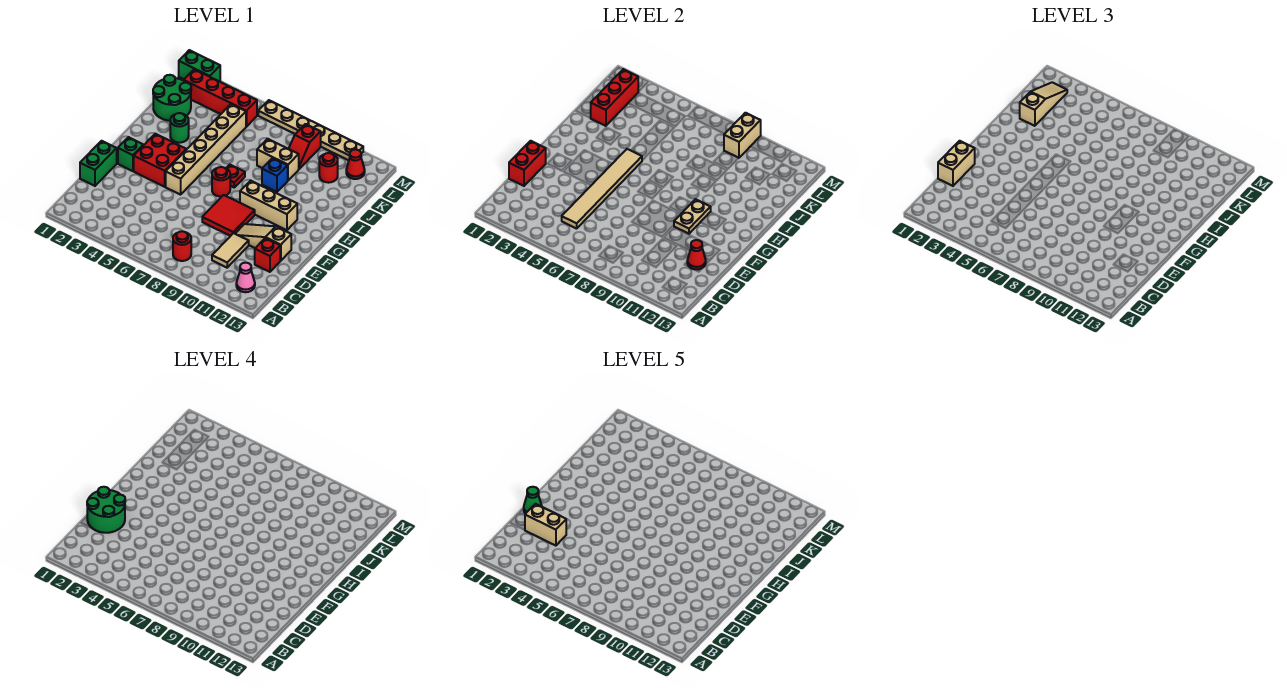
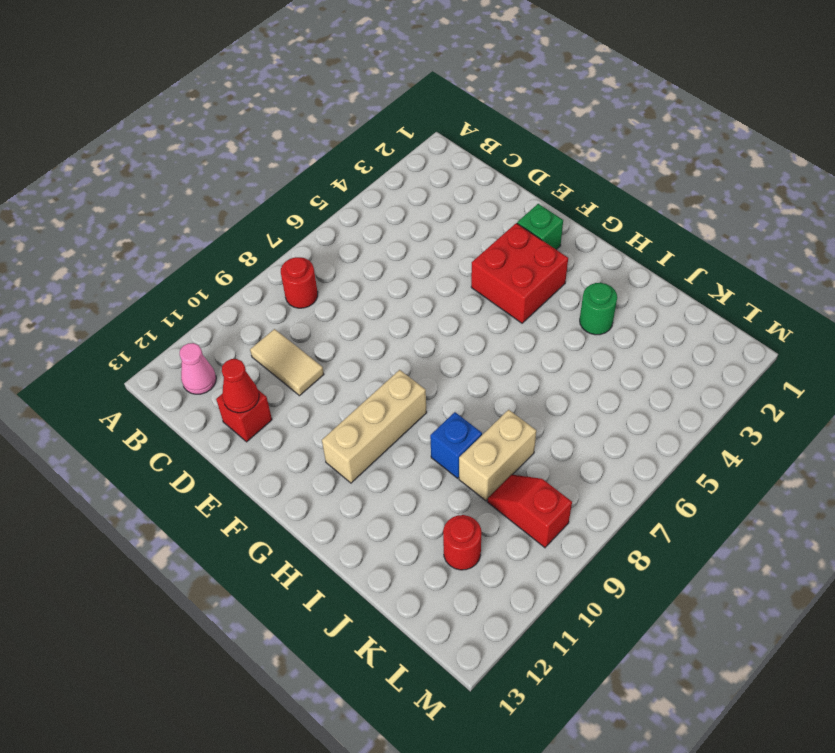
none -> green brick D1:E1 level 1
none -> red tile E8:F9 level 1
none -> tan slope E10:E12 level 1 top 12
none -> tan brick F5:K5 level 1

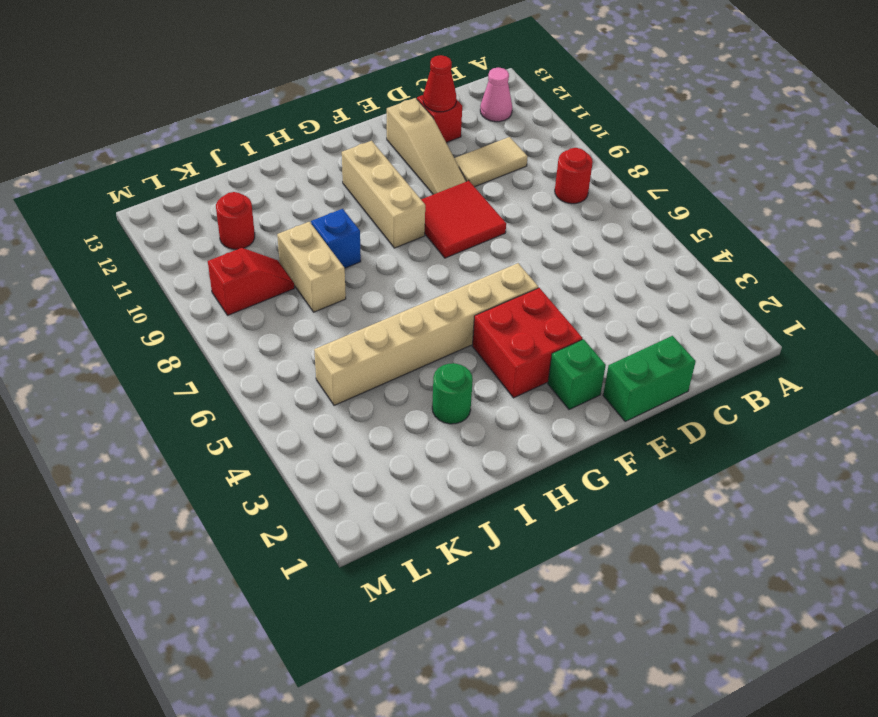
none -> red round brick G7 level 1
none -> red plate H7 level 1
none -> green round brick J1:K2 level 1
none -> red brick L2:L5 level 1

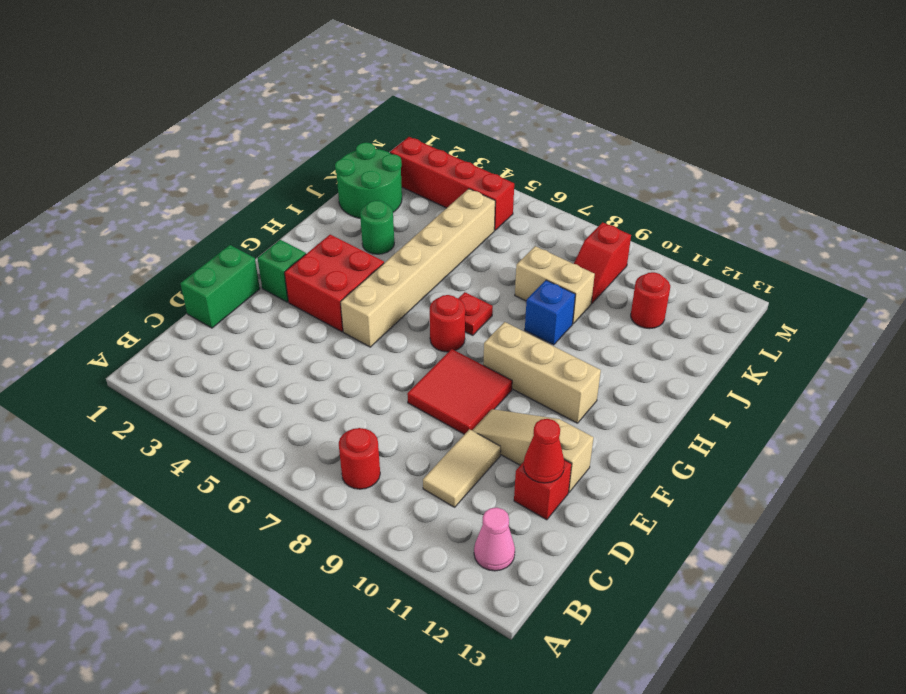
none -> red cone L12 level 1
none -> green brick M1:M2 level 1
none -> tan plate M6:M11 level 1
none -> tan tile C5:H5 level 2

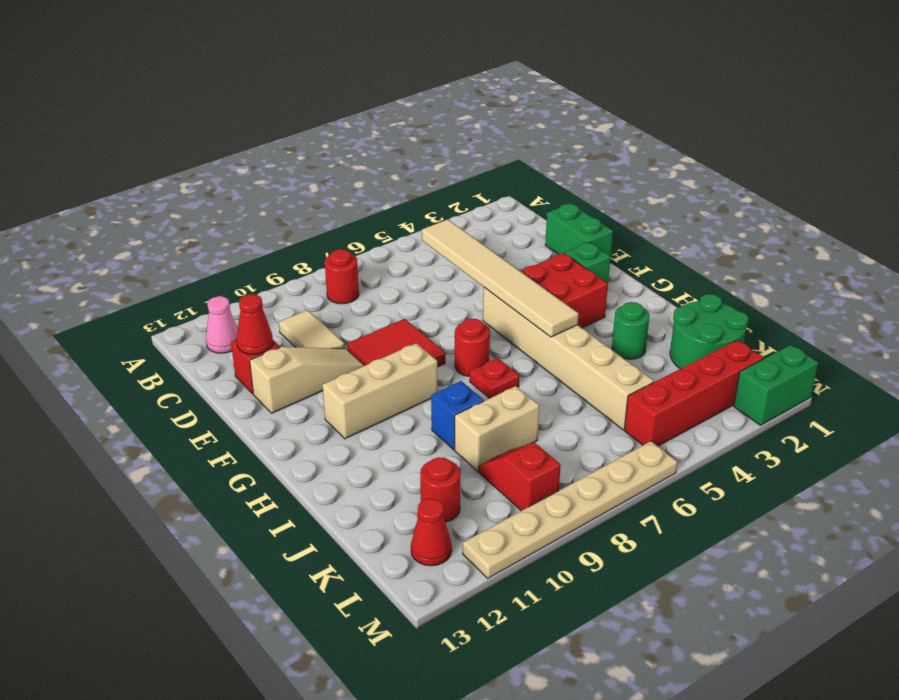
none -> red brick D1:E1 level 2
none -> tan plate F10:G10 level 2
none -> red brick J2:L2 level 2
none -> tan brick L9:M9 level 2

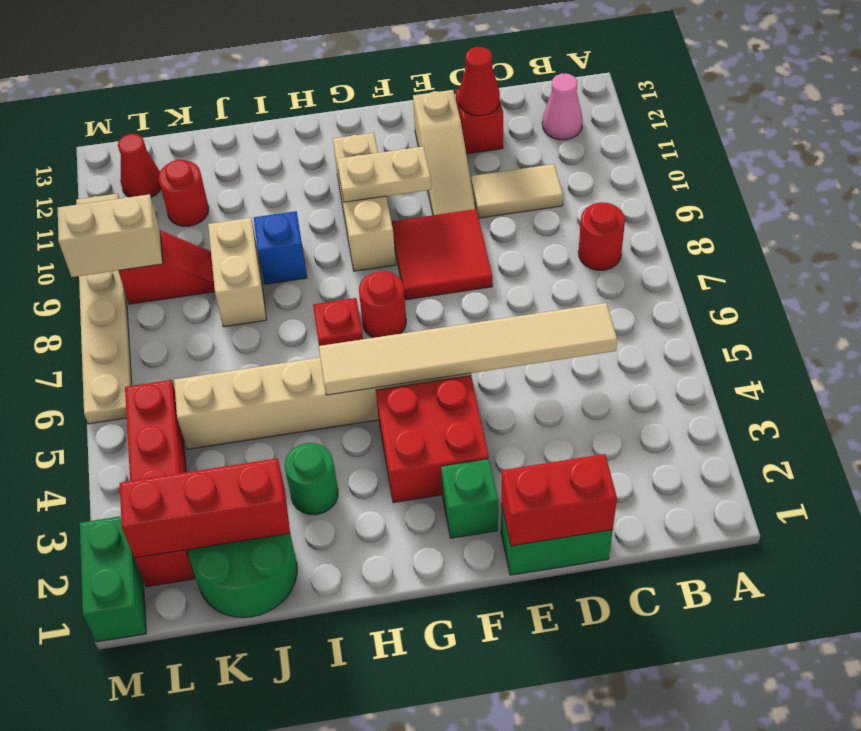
none -> tan brick D1:E1 level 3
none -> tan slope J2:L2 level 3 top J
none -> green round brick D1:E2 level 4
none -> tan brick D2:D3 level 5

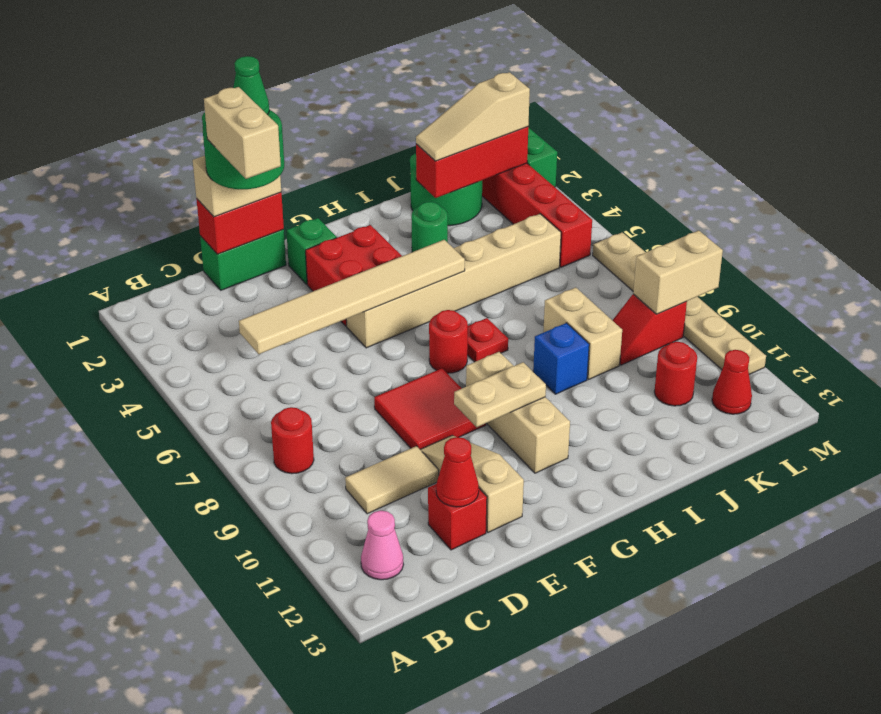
tan slope J2:L2 level 3 top L -> tan slope J2:L2 level 3 top J

